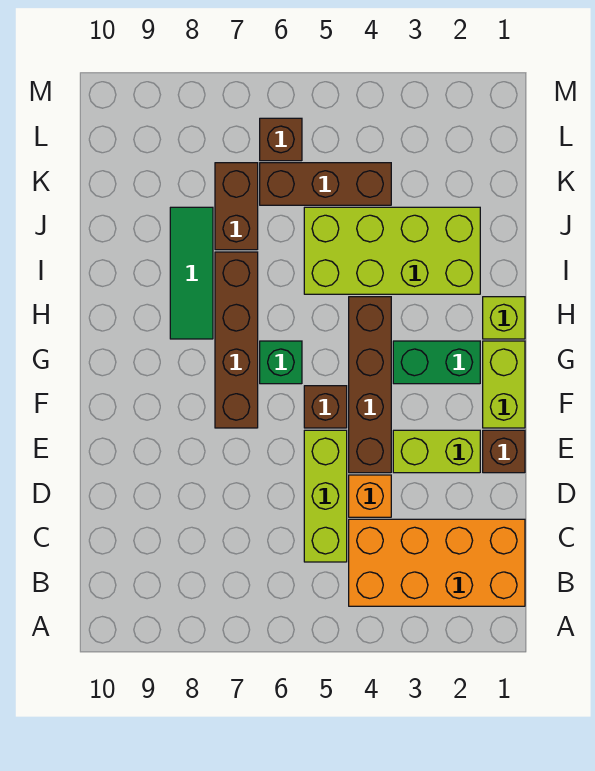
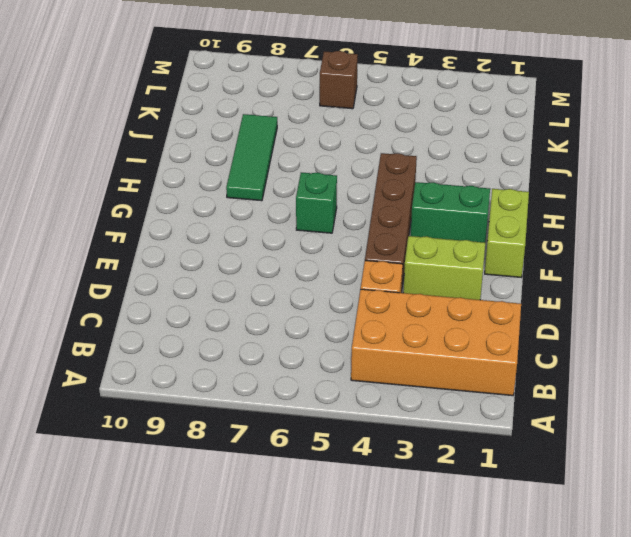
none -> lime brick C5:E5 level 1
none -> brown brick E1 level 1
none -> brown brick F5 level 1

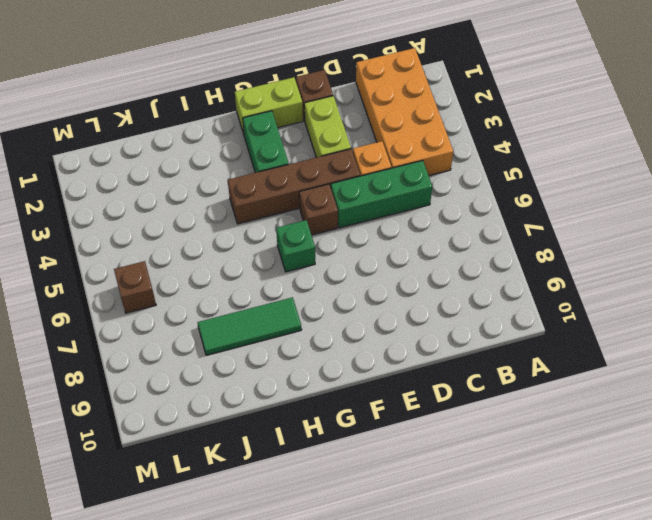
green brick C5:E5 level 1 -> lime brick C5:E5 level 1
none -> brown brick F7:I7 level 1
none -> lime brick H1 level 1
none -> lime brick I2:J5 level 1

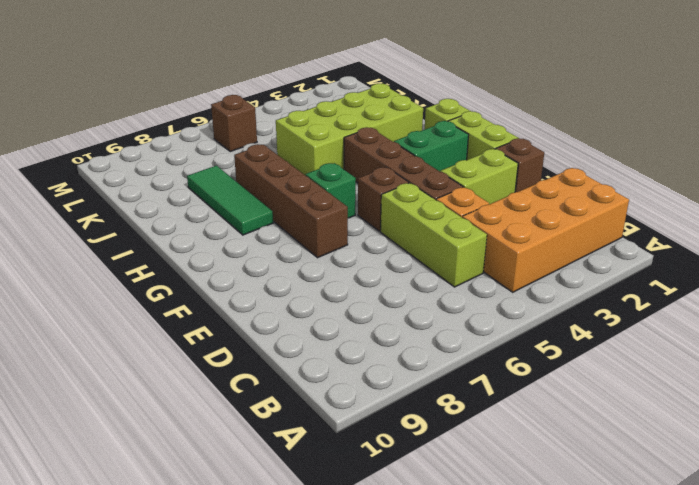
none -> brown brick J7:K7 level 1
none -> brown brick K4:K6 level 1

